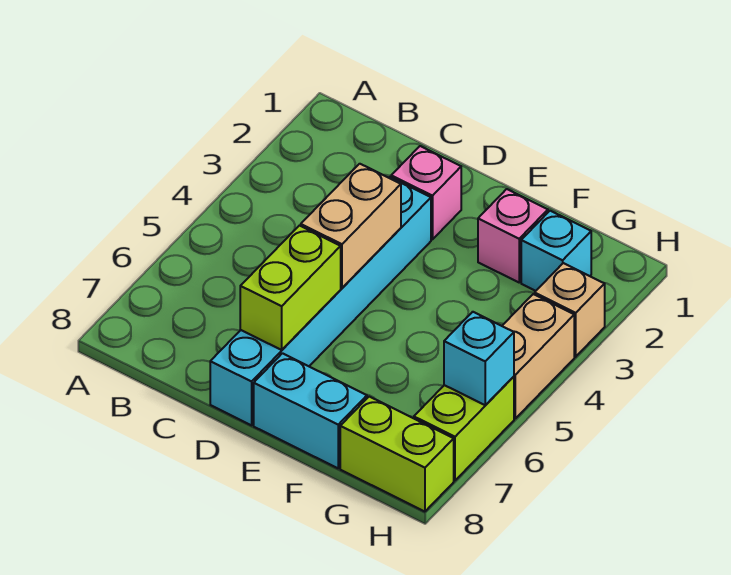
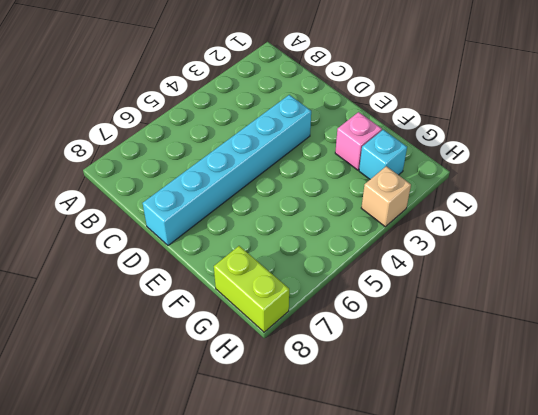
none -> pink brick D2 level 1
none -> cyan brick E8:F8 level 1
none -> tan brick H4:H5 level 1

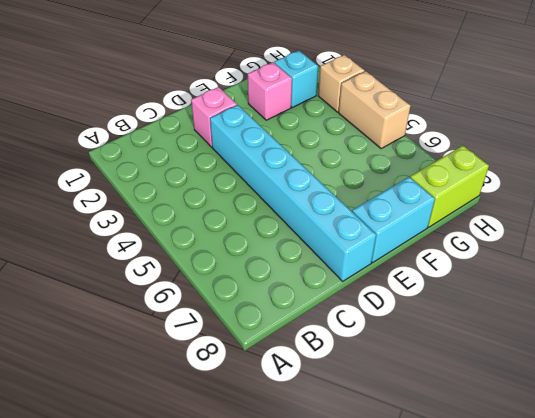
none -> lime brick H6:H7 level 1
none -> tan brick D4:D5 level 2
none -> lime brick D6:D7 level 2

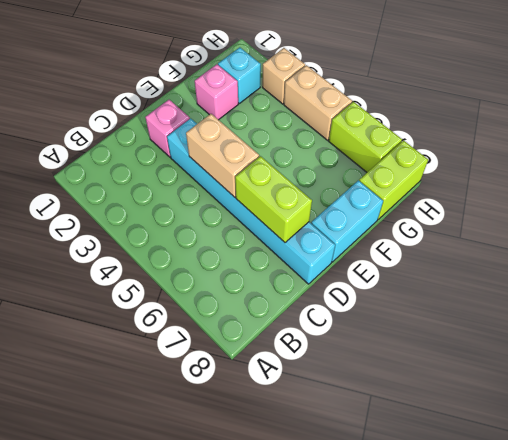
none -> cyan brick H6 level 2

